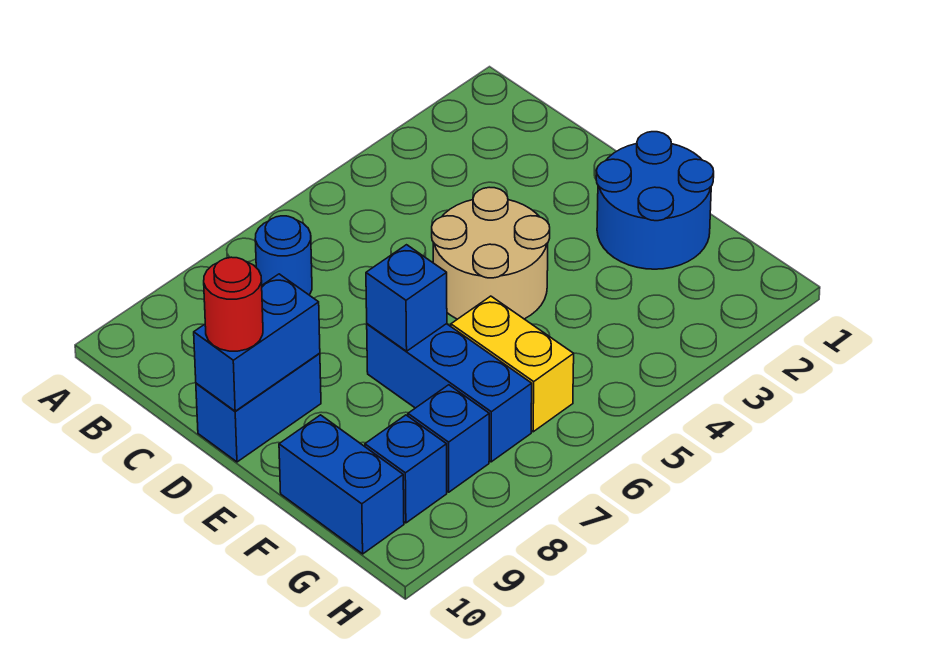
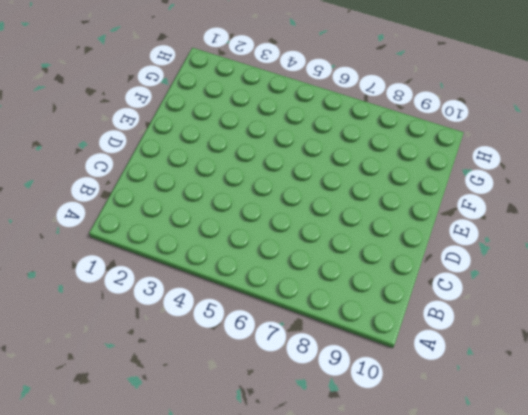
none -> blue round brick B7 level 1
none -> tan round brick D4:E5 level 1
none -> blue brick D9:D10 level 1

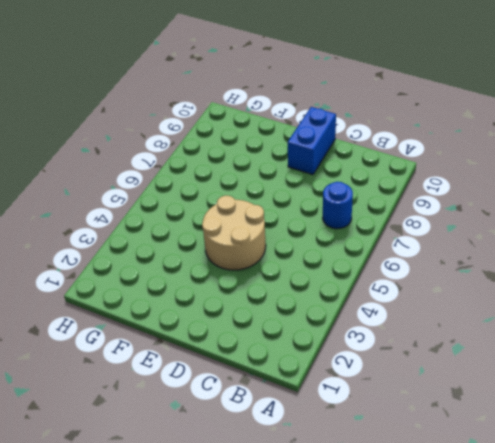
none -> blue round brick E1:F2 level 1
none -> blue brick E7:G7 level 1
none -> yellow brick F6:G6 level 1

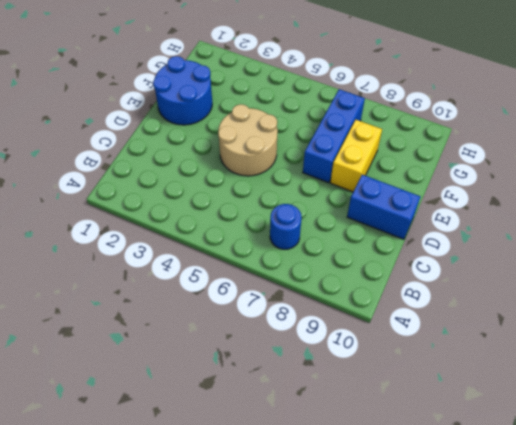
yellow brick E8:F8 level 1 -> yellow brick F6:G6 level 1
none -> blue brick F10:G10 level 1
none -> blue brick G8 level 1
none -> blue brick G9 level 1

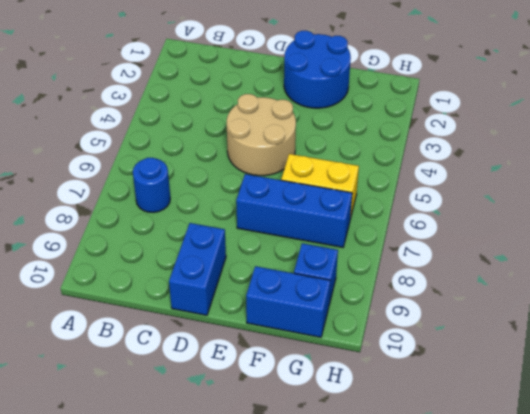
none -> blue brick G8 level 1
none -> blue brick D9:D10 level 2
none -> blue brick E7 level 2

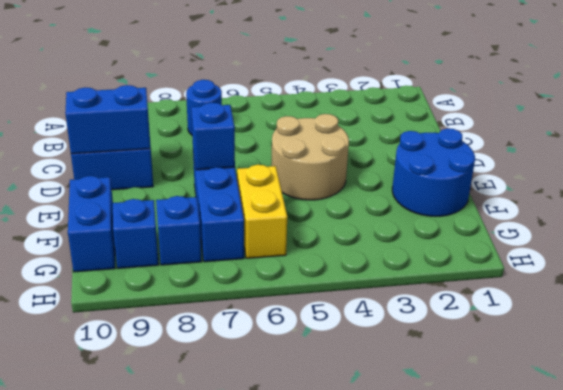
none -> red round brick D10 level 3

